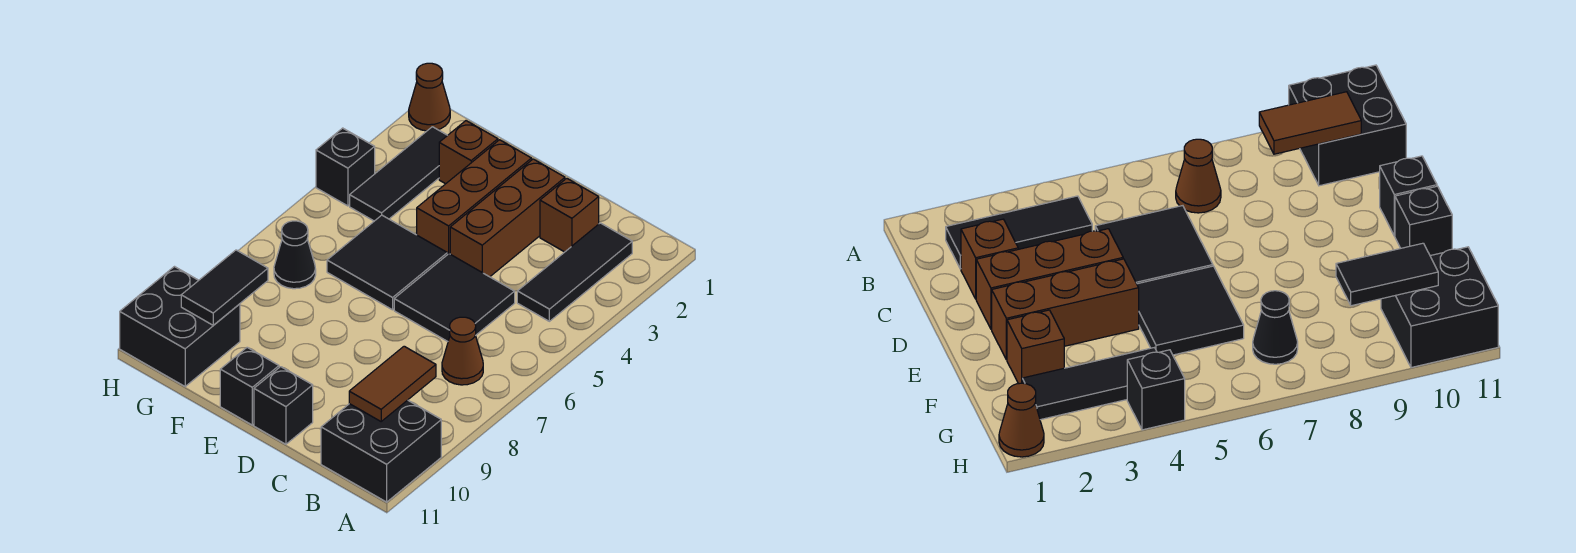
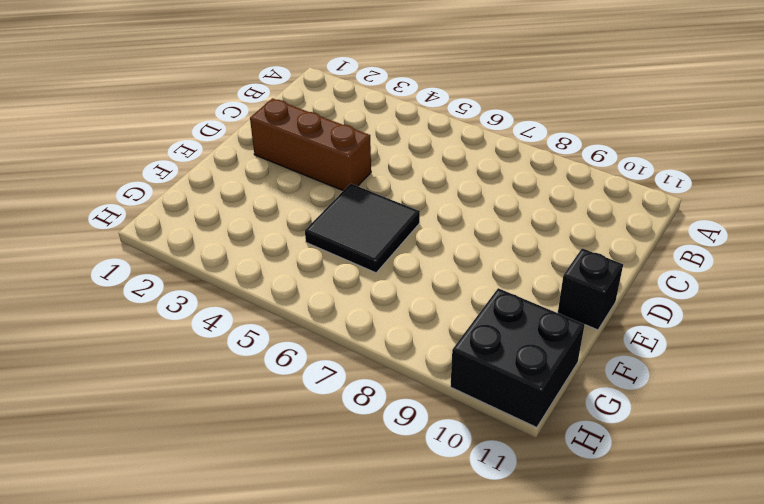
none -> black brick A10:B11 level 1
none -> black tile B2:B4 level 1
none -> brown cone B7 level 1

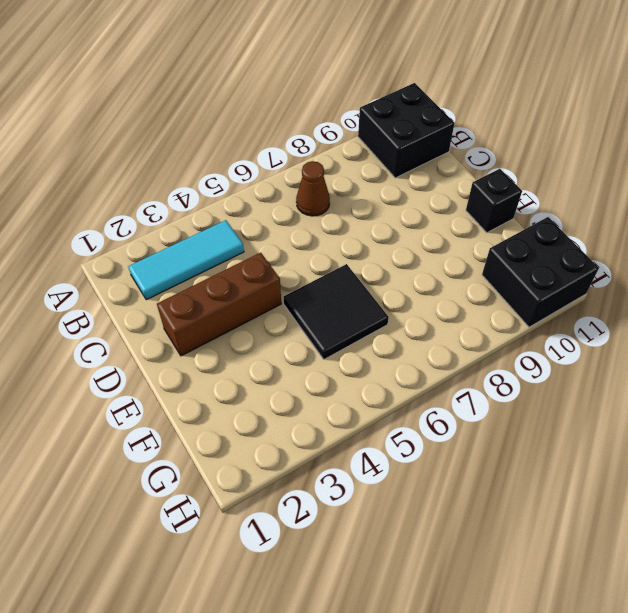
cyan tile B2:B4 level 1 -> black tile B2:B4 level 1
none -> brown brick C2 level 1
none -> black tile C5:D6 level 1
none -> black brick D11 level 1

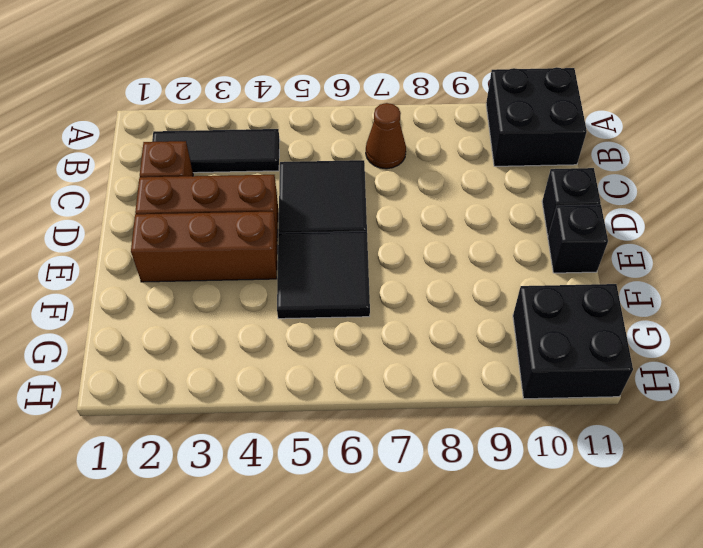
none -> brown brick F2 level 1
none -> black tile G2:G4 level 1
none -> black cone G7 level 1

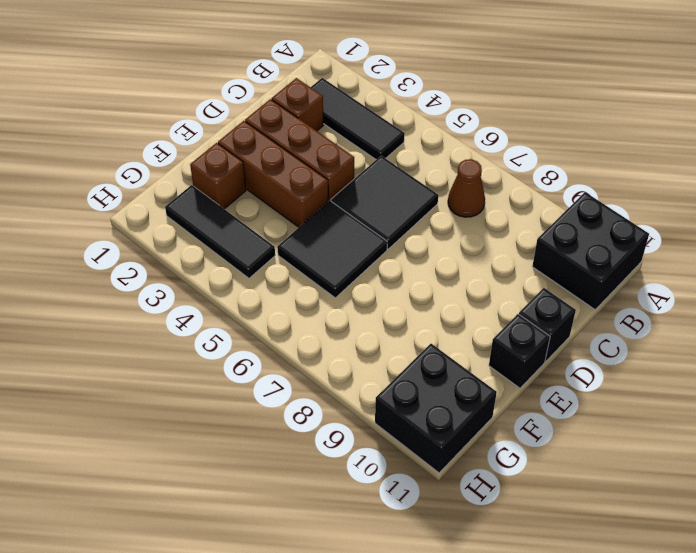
none -> black cone G7 level 1
none -> brown cone H1 level 1
none -> black brick H4 level 1

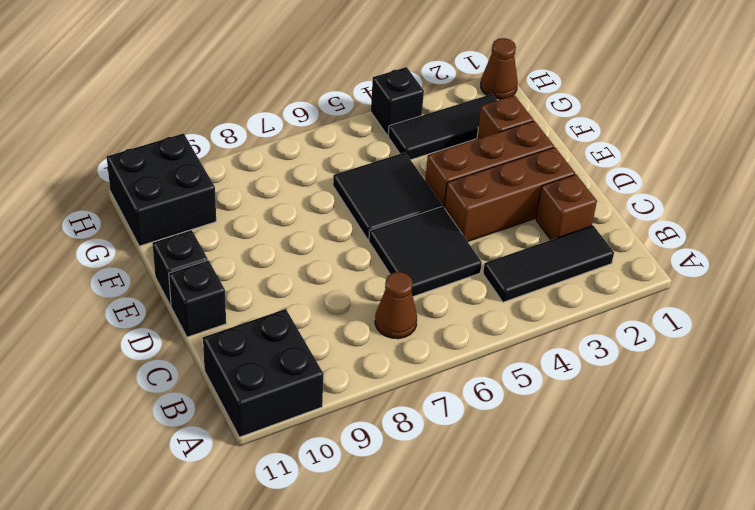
none -> black cone G7 level 1
none -> brown tile B9:B10 level 2
none -> black tile G9:G10 level 2

